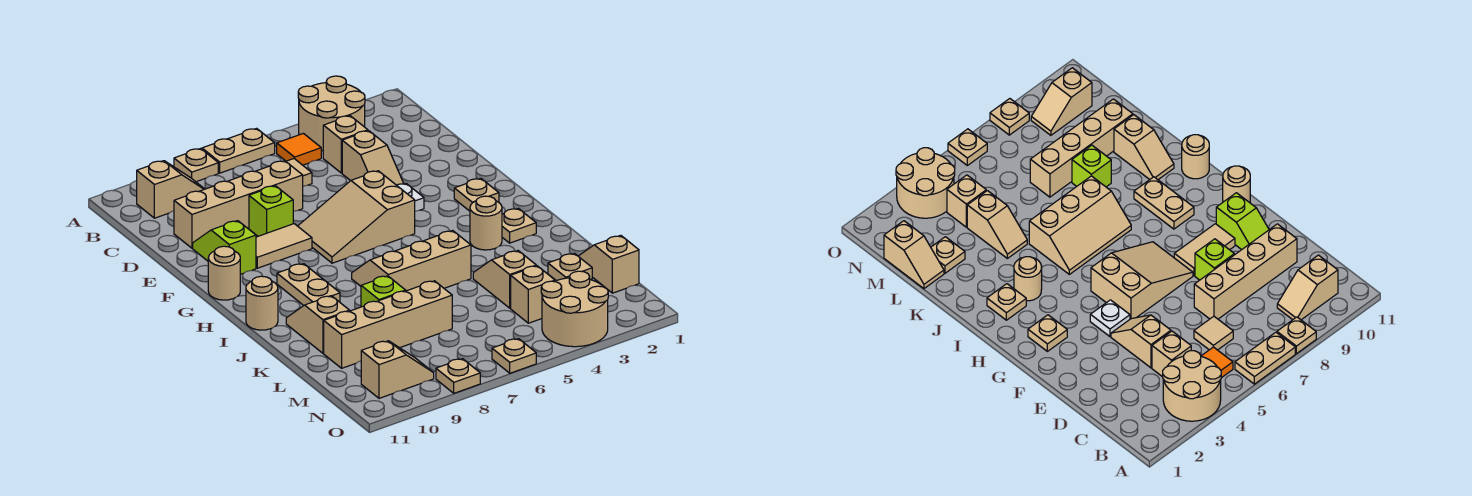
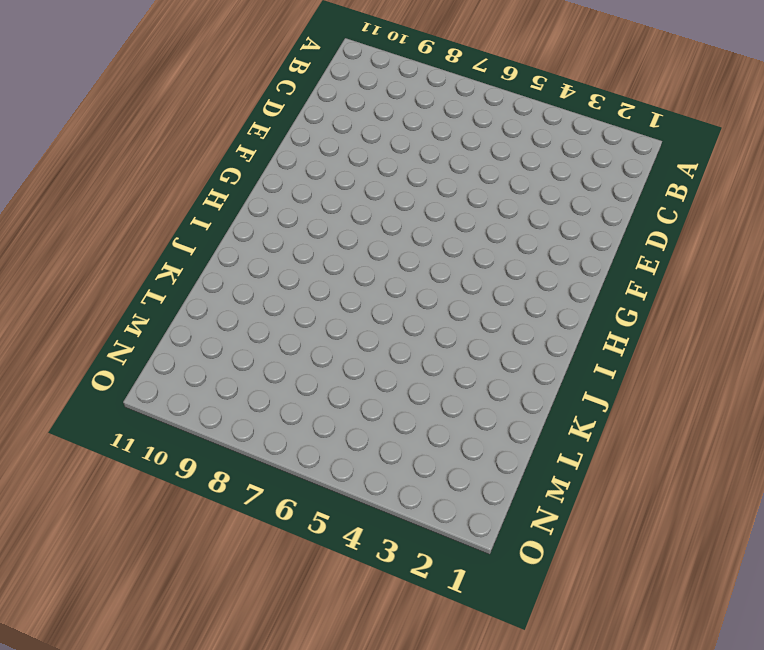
none -> tan round brick A3:B4 level 1
none -> tan plate A6:A7 level 1
none -> tan plate A8 level 1
none -> orange tile B5 level 1

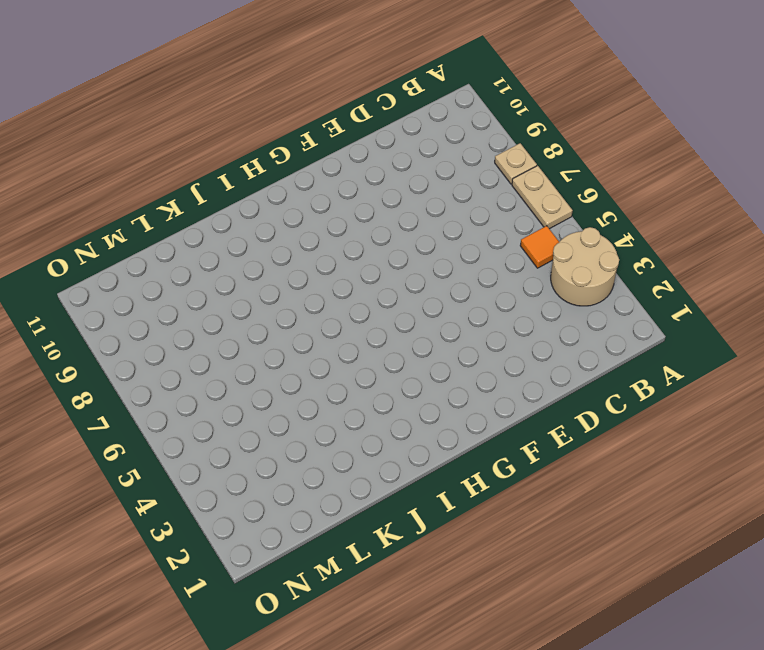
none -> tan slope B9:B10 level 1 top 10
none -> tan brick C4 level 1
none -> tan tile C6 level 1
none -> tan slope D4:E4 level 1 top D

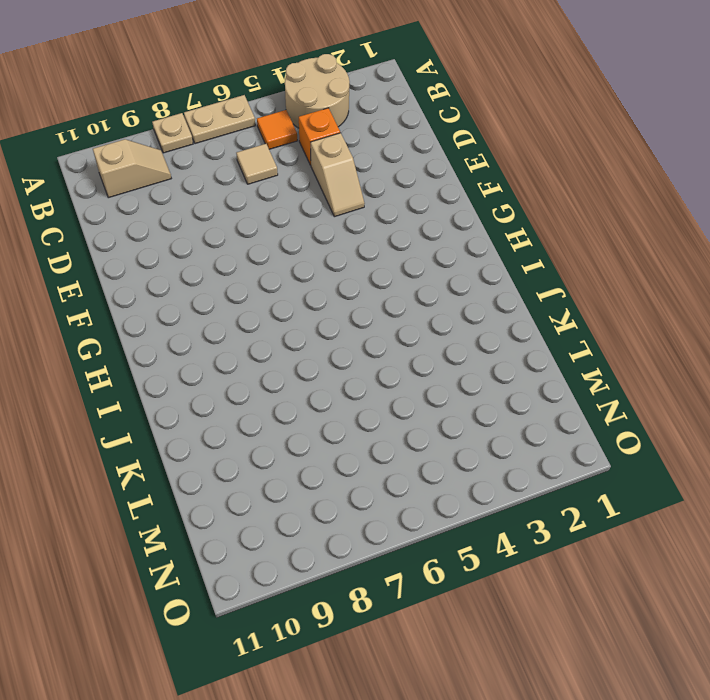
orange brick C4 level 1 -> tan brick C4 level 1
none -> tan brick D7:D10 level 1
none -> lime brick E8 level 1
none -> lime slope E10:F10 level 1 top F
none -> white plate F4 level 1

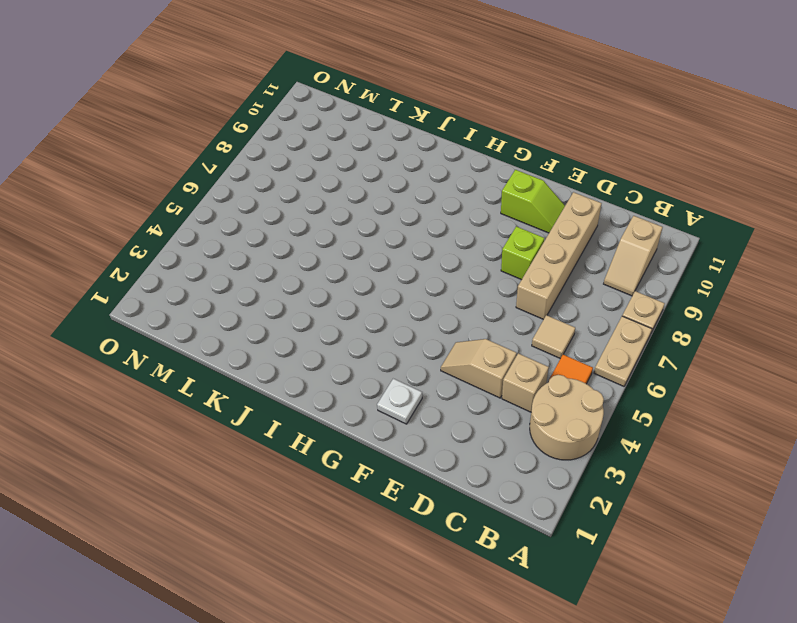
white plate F2 level 1 -> white plate F4 level 1
none -> tan slope F5:G7 level 1 top 5
none -> tan tile F8:F9 level 1
none -> tan plate G2 level 1
none -> tan round brick G11 level 1

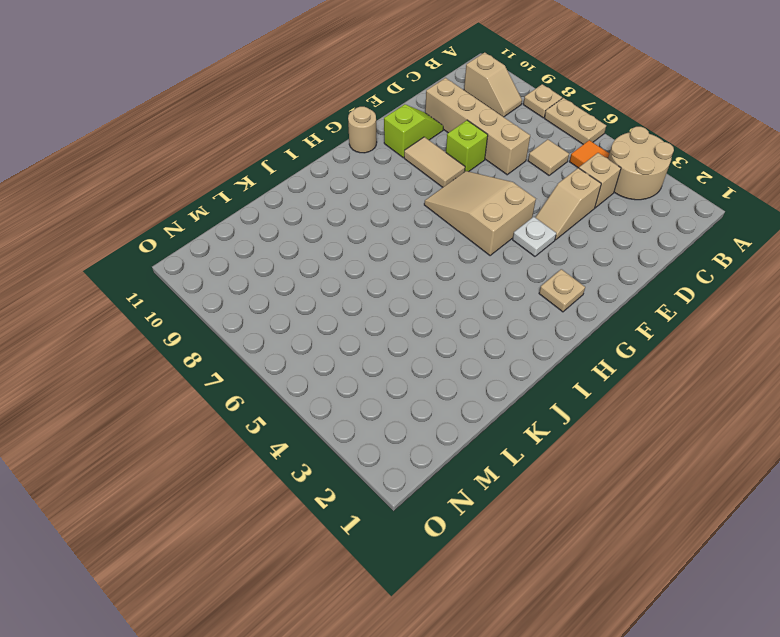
none -> tan plate H9:I9 level 1
none -> tan plate I2 level 1
none -> tan round brick I3 level 1
none -> tan slope I5:J7 level 1 top J

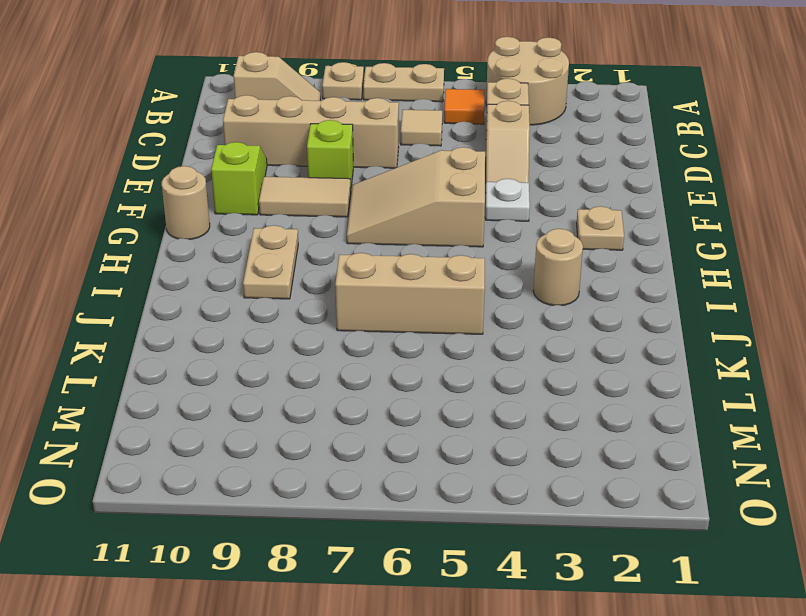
none -> tan plate I2 level 1
none -> tan round brick I11 level 1
none -> tan slope J10:K10 level 1 top K
none -> tan slope K4:L4 level 1 top L

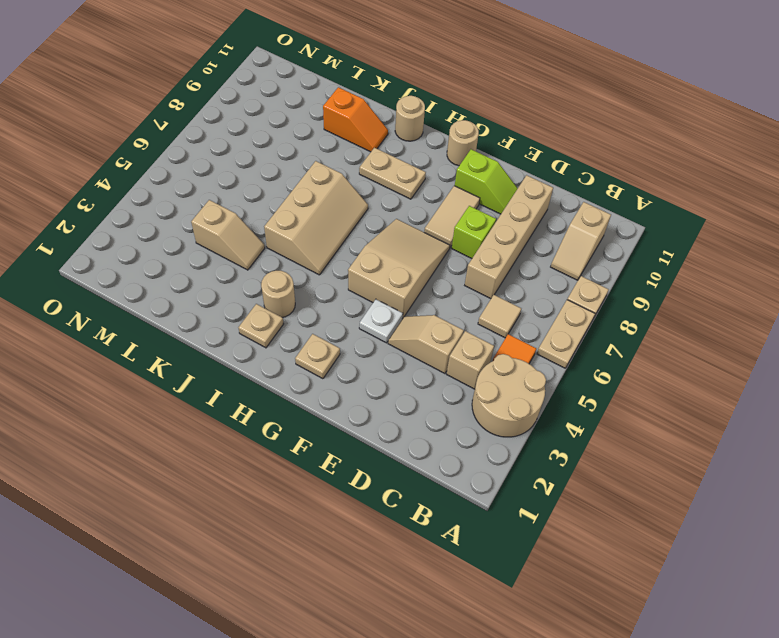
orange slope J10:K10 level 1 top K -> tan slope J10:K10 level 1 top K
none -> lime brick K8 level 1
none -> tan slope L1:M1 level 1 top M
none -> tan plate L2 level 1
none -> tan brick L7:L10 level 1

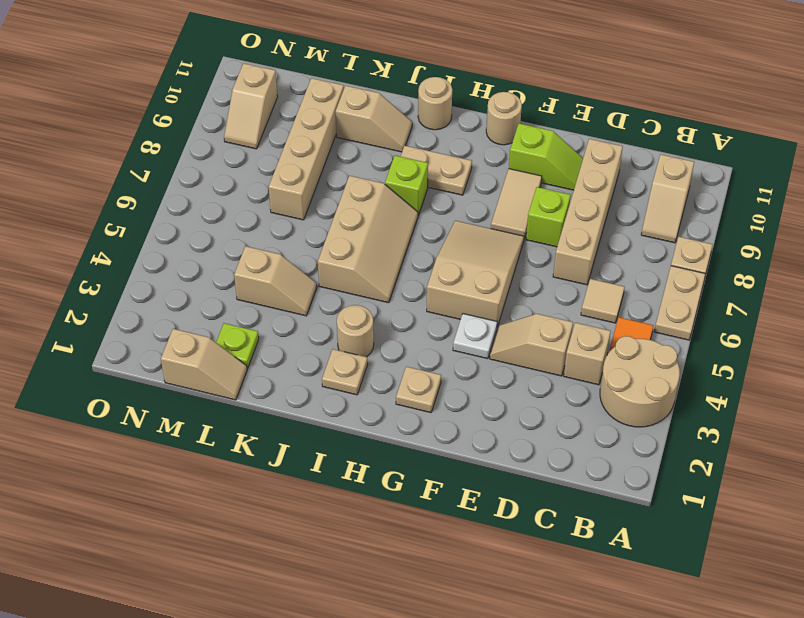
lime brick I8 level 1 -> lime brick K8 level 1
lime plate L2 level 1 -> tan plate L2 level 1
none -> tan brick M4 level 1
none -> tan round brick N3:O4 level 1
none -> tan plate O6 level 1
none -> tan plate O8 level 1

